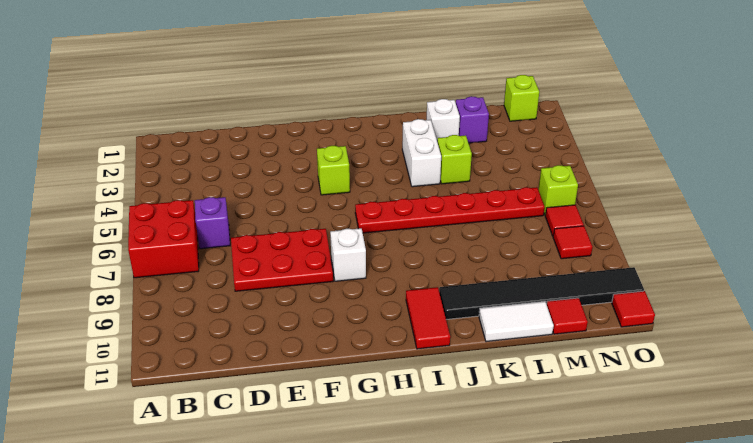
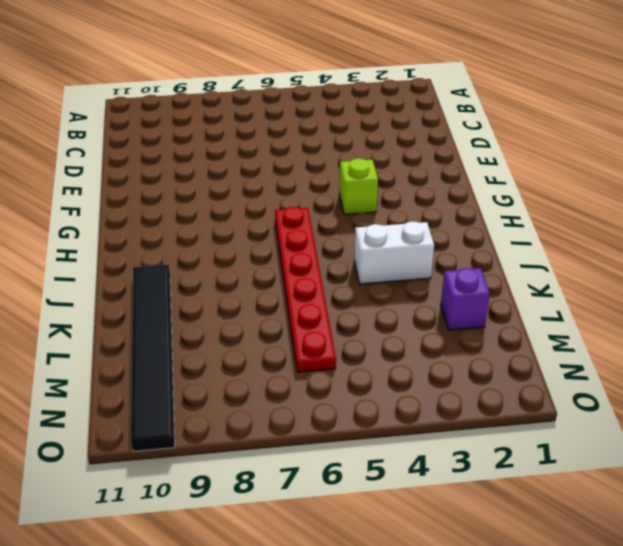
none -> red brick A6:B7 level 1
none -> purple brick C6 level 1
none -> red plate D7:F8 level 1

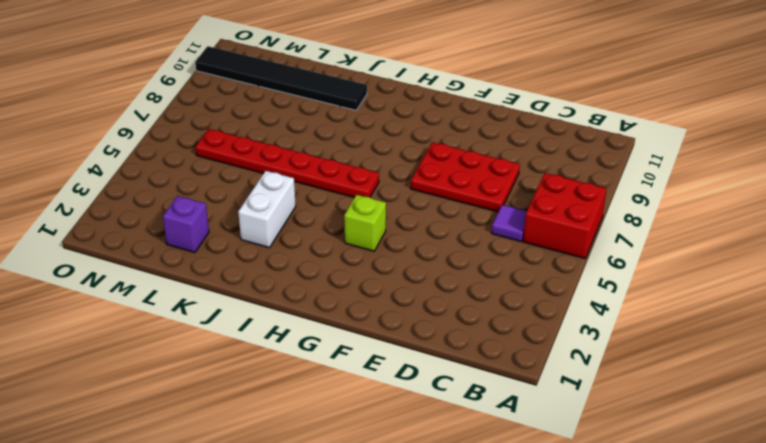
purple tile C6 level 1 -> purple brick C6 level 1
none -> white brick G8 level 1
none -> red tile I10:I11 level 1
none -> white brick K2 level 1

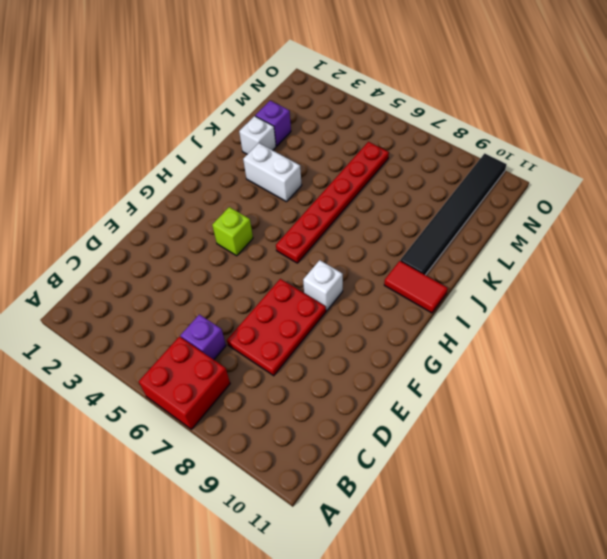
none -> lime brick K4 level 1
none -> white tile K11:L11 level 1
none -> red tile M11 level 1

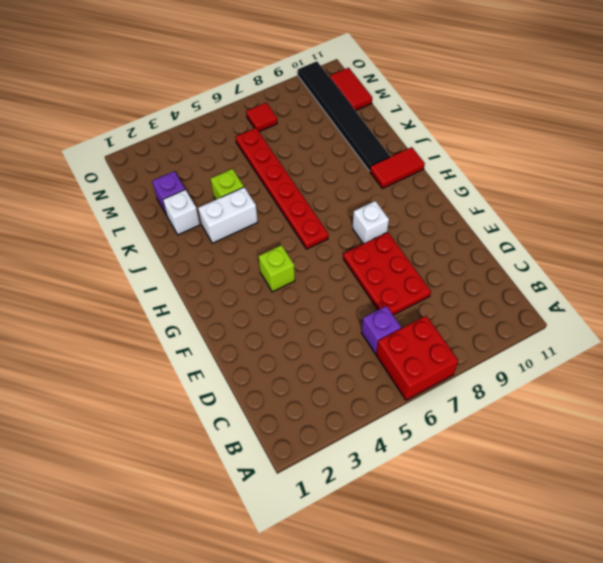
red tile M11:N11 level 1 -> red tile M11 level 1
none -> white tile K11:L11 level 1
none -> lime brick N1 level 1
none -> lime brick N6 level 1

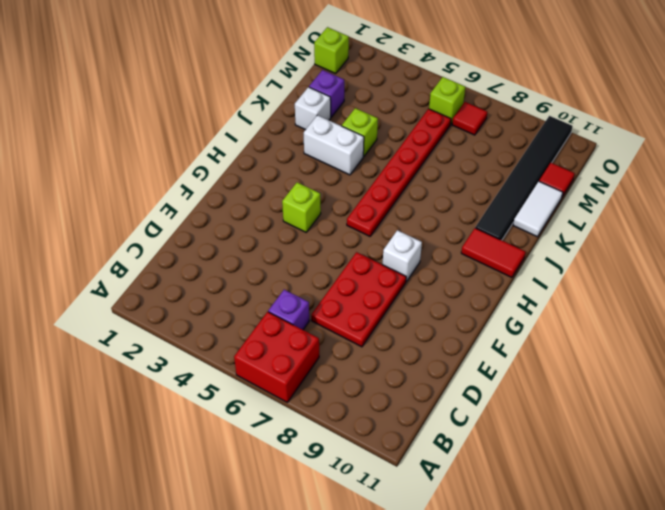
none -> red tile N8 level 1
none -> red tile O11 level 1

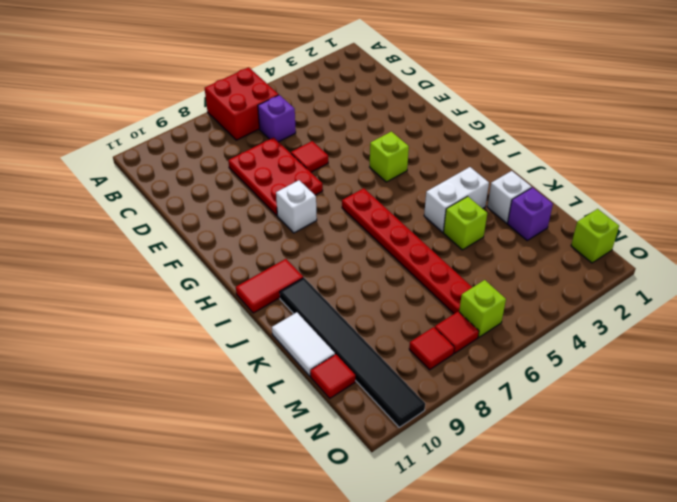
red tile E6 level 1 -> red tile O11 level 1

